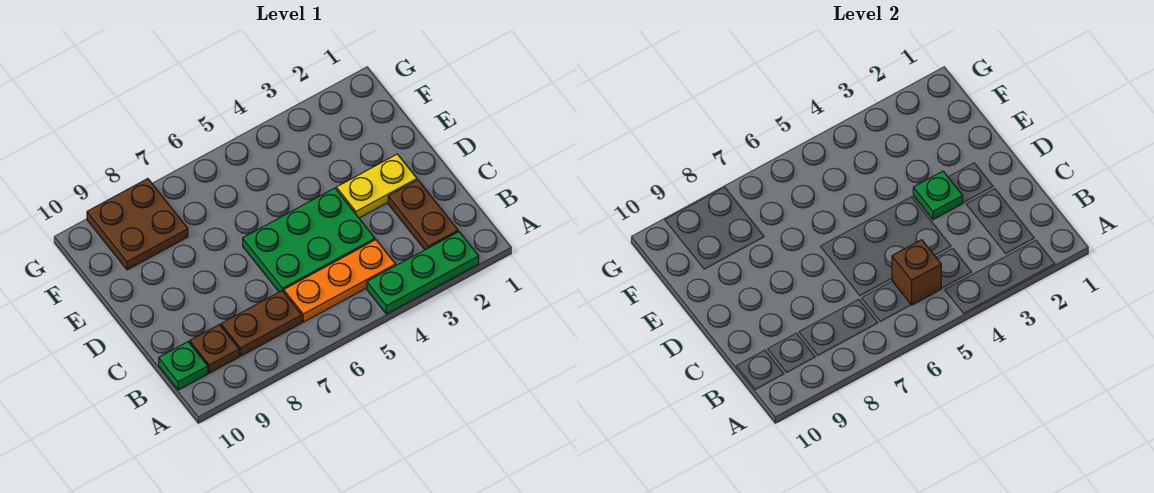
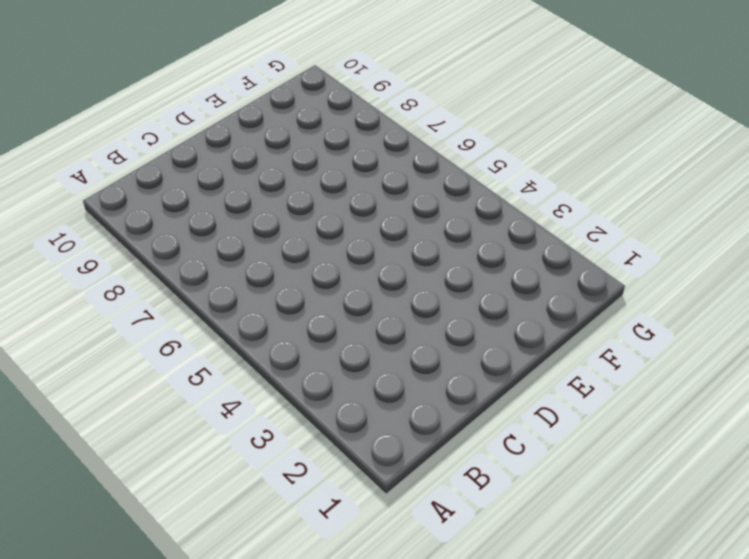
none -> green plate A2:A4 level 1
none -> brown plate B2:C2 level 1

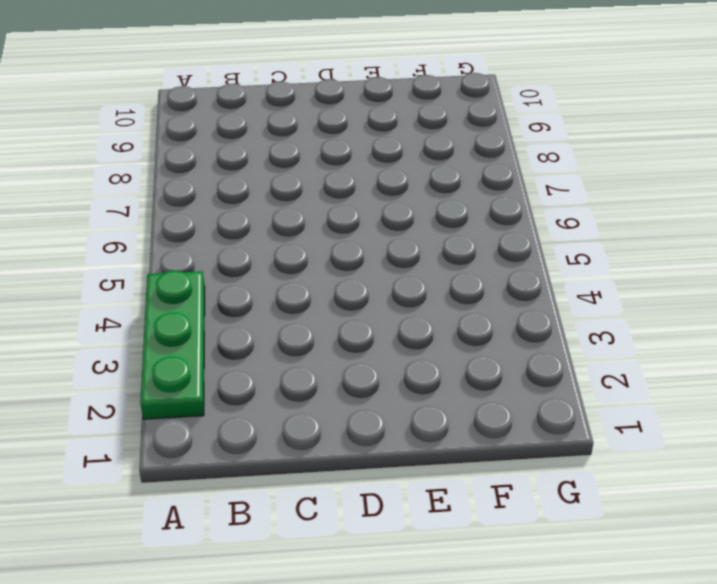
none -> brown plate B2:C2 level 1
none -> orange plate B4:B6 level 1

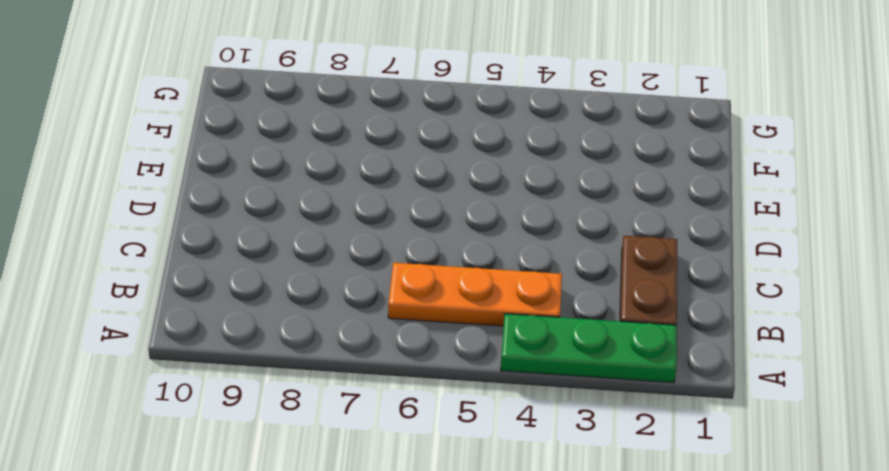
none -> brown plate B7:B8 level 1
none -> brown plate B9 level 1

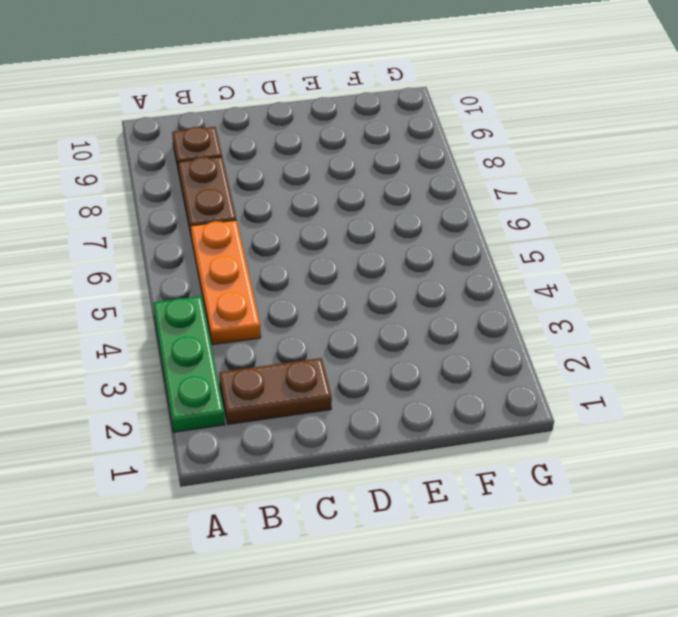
none -> green plate B10 level 1
none -> green plate C4:D6 level 1

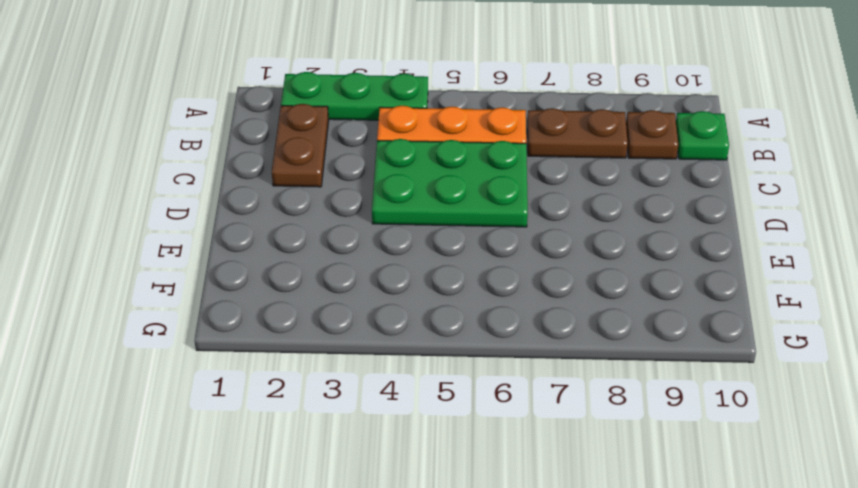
none -> yellow plate D2:D3 level 1
none -> brown plate F8:G9 level 1

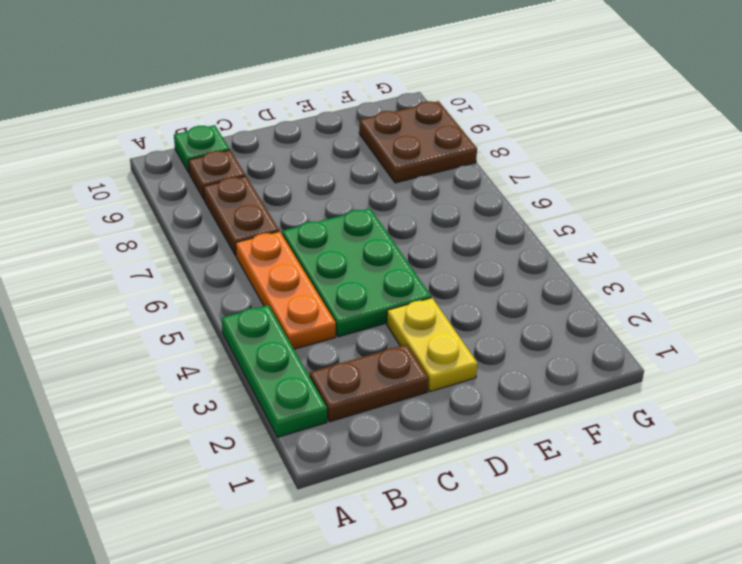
none -> brown brick B5 level 2
none -> green plate D3 level 2

